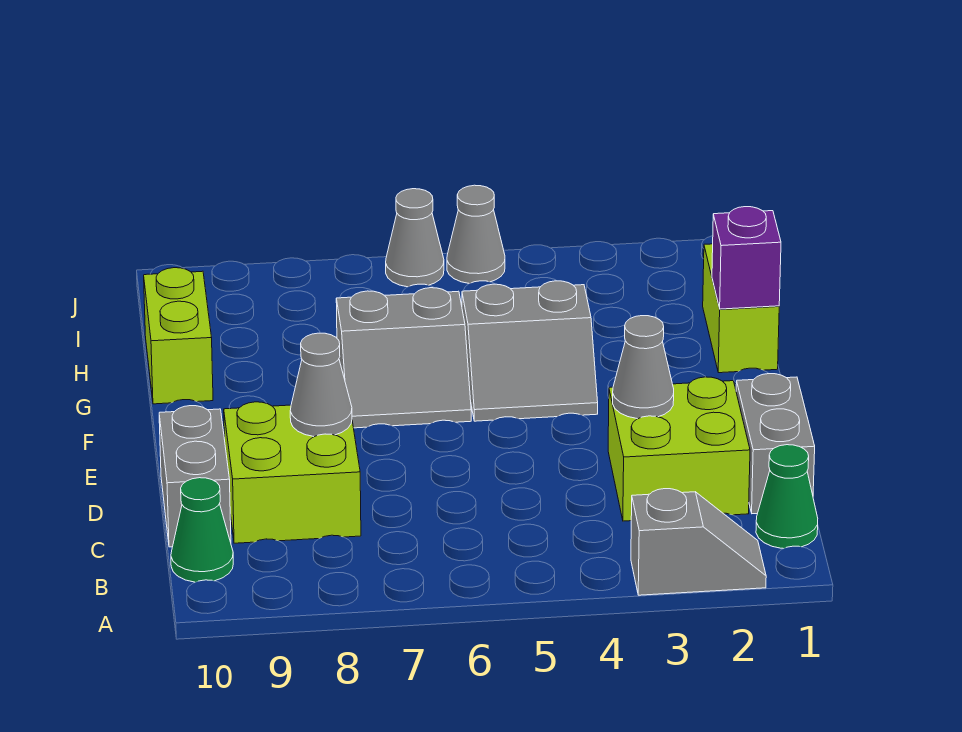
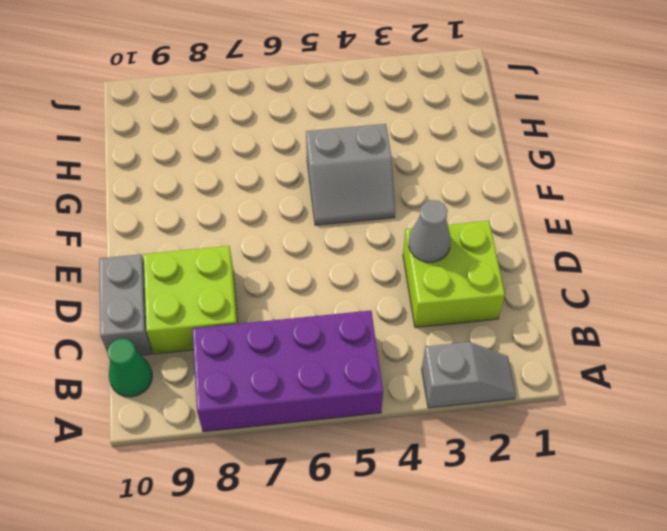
purple brick A5:B8 level 1 -> none
none -> green cone B1 level 1
none -> grey brick C1:D1 level 1
none -> grey slope F6:G7 level 1 top G

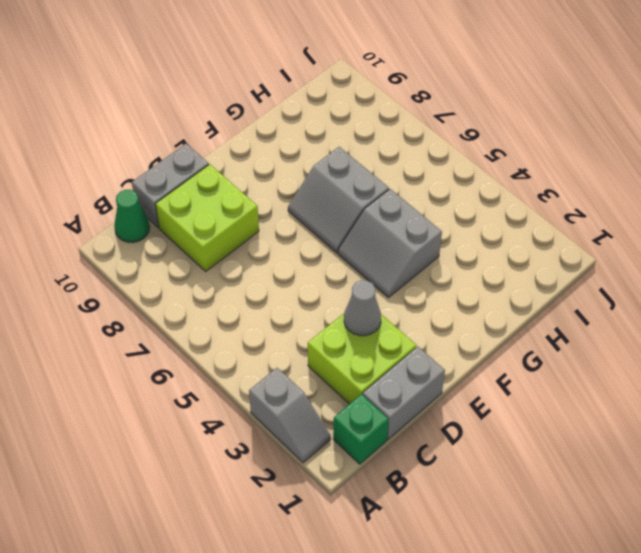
green brick B1 level 1 -> green cone B1 level 1
none -> lime brick G1:H1 level 1
none -> lime brick G10:H10 level 1
none -> grey cone J5 level 1

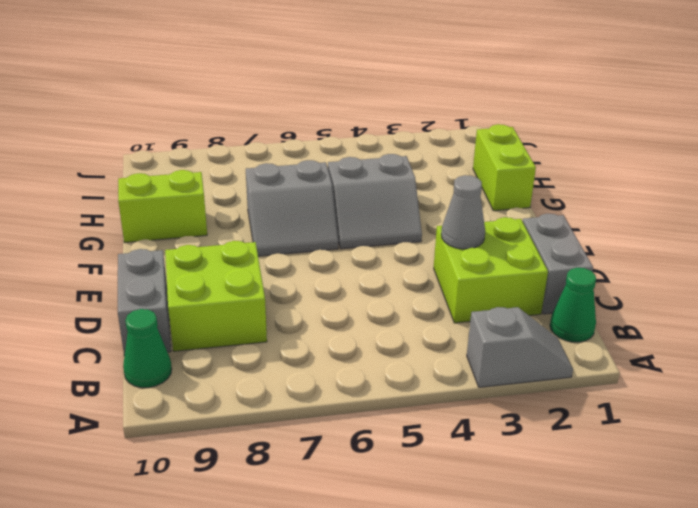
lime brick G9:G10 level 1 -> lime brick G10:H10 level 1
none -> grey cone J5 level 1
none -> grey cone J6 level 1
none -> grey cone D8 level 2

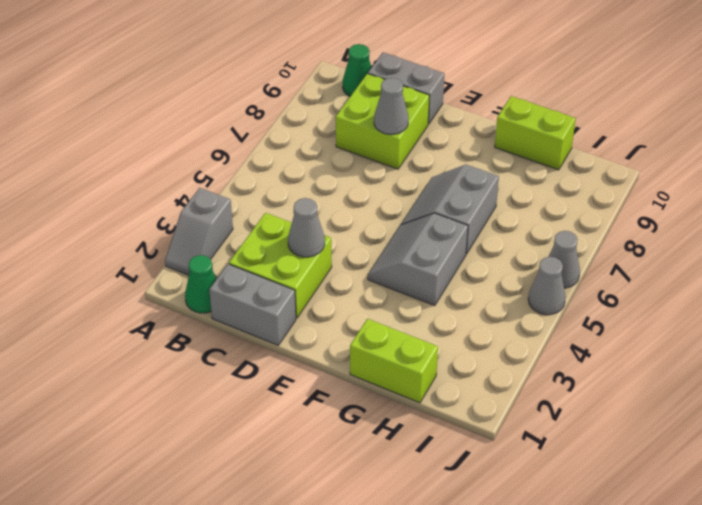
none -> purple brick G1 level 2

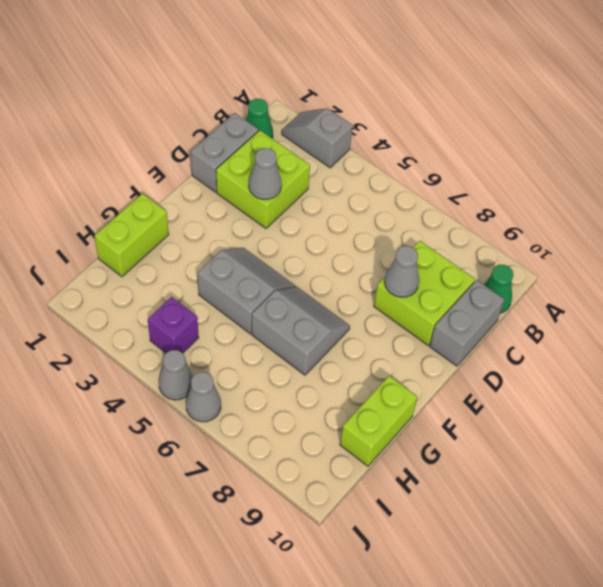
purple brick I4 level 1 -> purple brick G1 level 2

